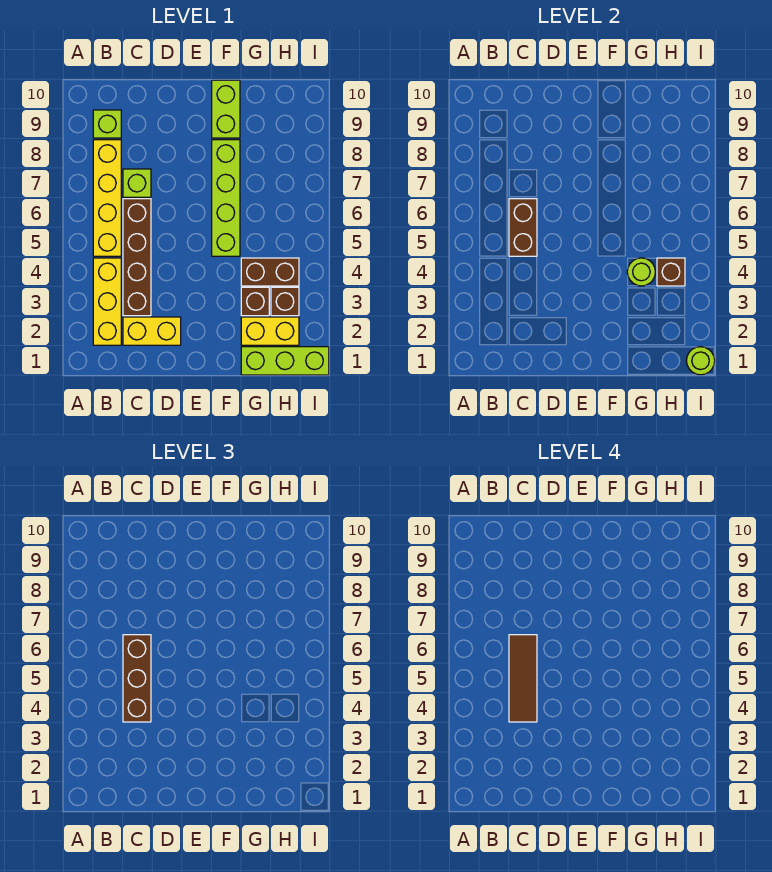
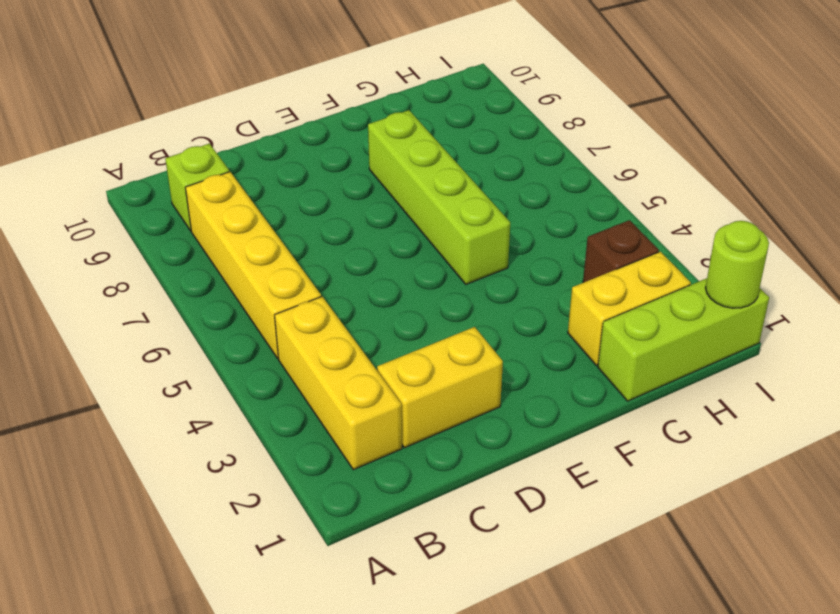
none -> brown brick C3:C6 level 1
none -> lime brick C7 level 1
none -> lime brick F9:F10 level 1

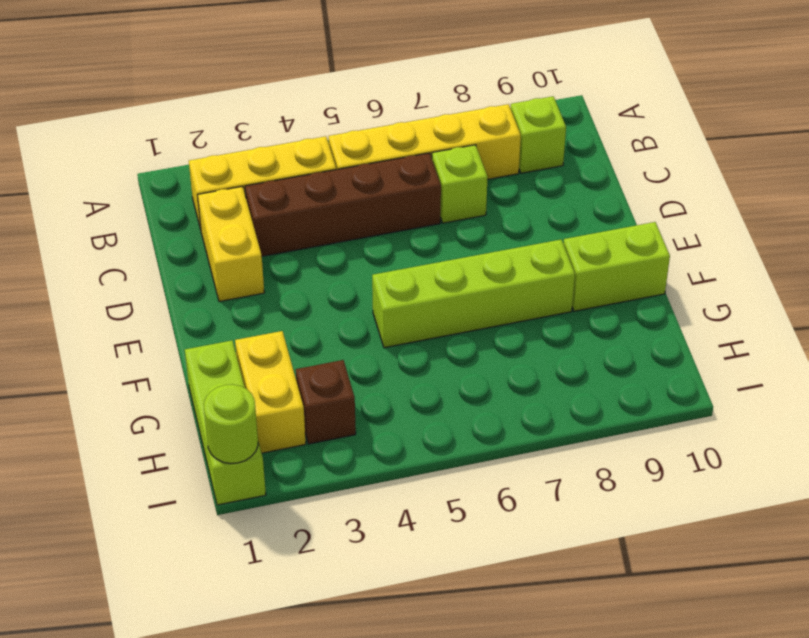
none -> brown brick G3 level 1
none -> brown brick G4:H4 level 1
none -> brown brick C5:C6 level 2

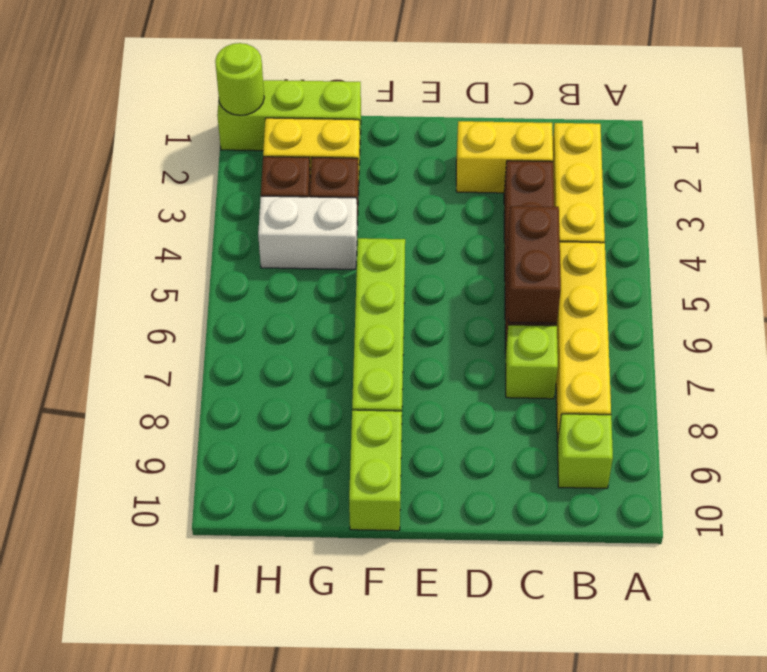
white brick G4:H4 level 1 -> brown brick G4:H4 level 1
none -> lime round brick G4 level 2
none -> brown brick H4 level 2
none -> brown brick C4:C6 level 3

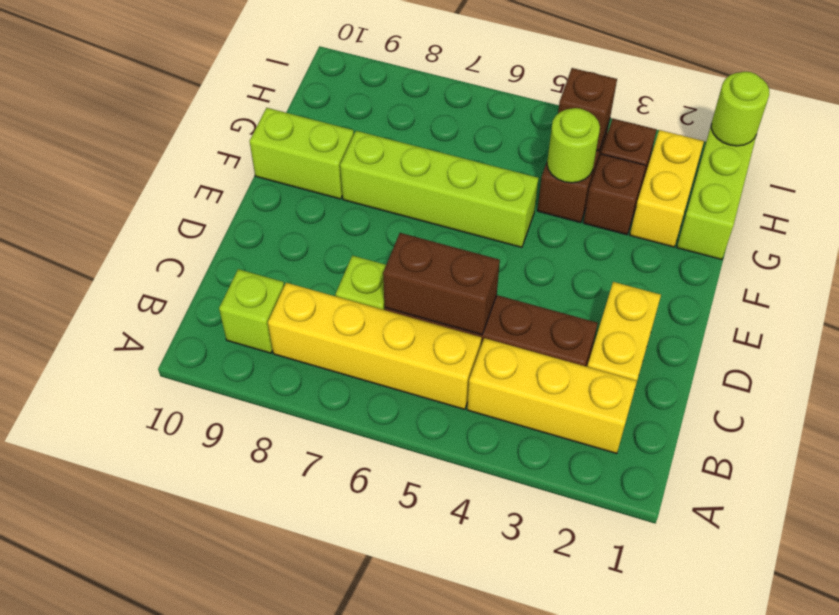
none -> brown brick C4:C6 level 3
none -> brown tile C4:C6 level 4

